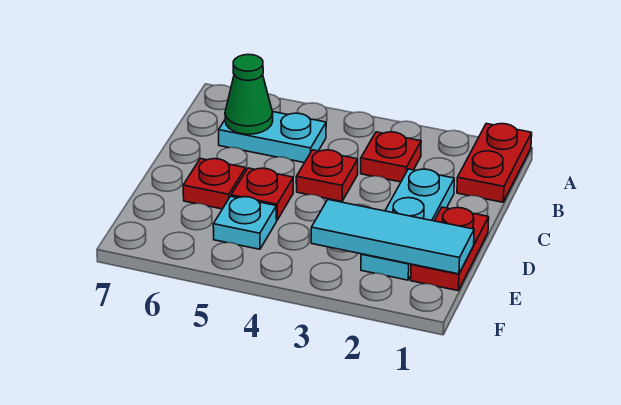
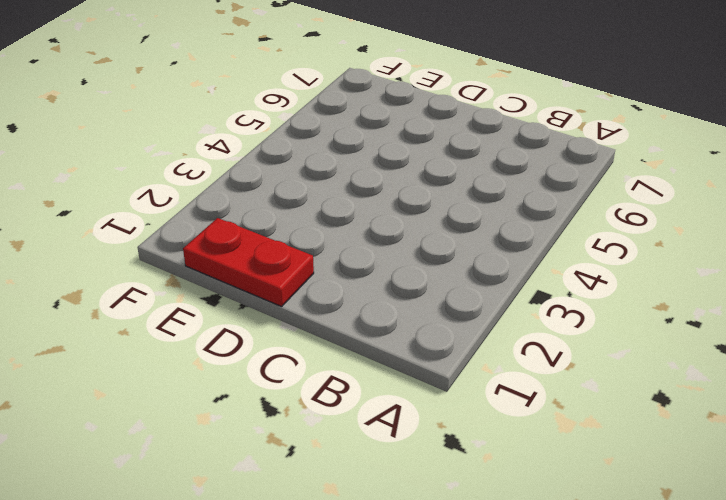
none -> red plate A1:B1 level 1
none -> red plate B3 level 1

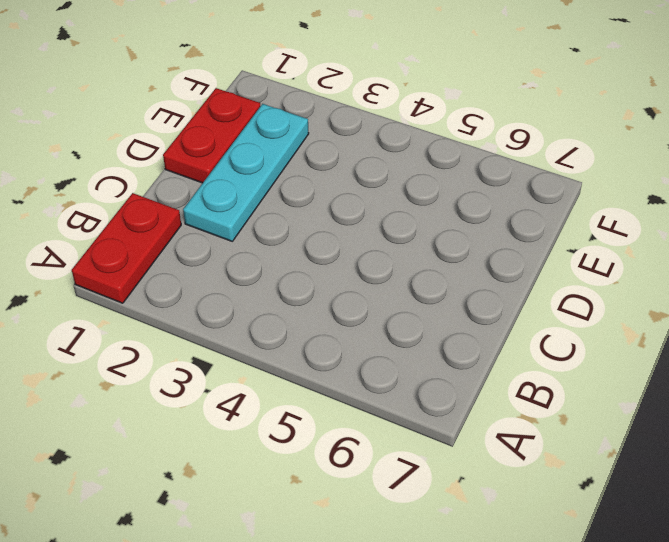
none -> red plate B3 level 1
none -> cyan plate B5:B6 level 1

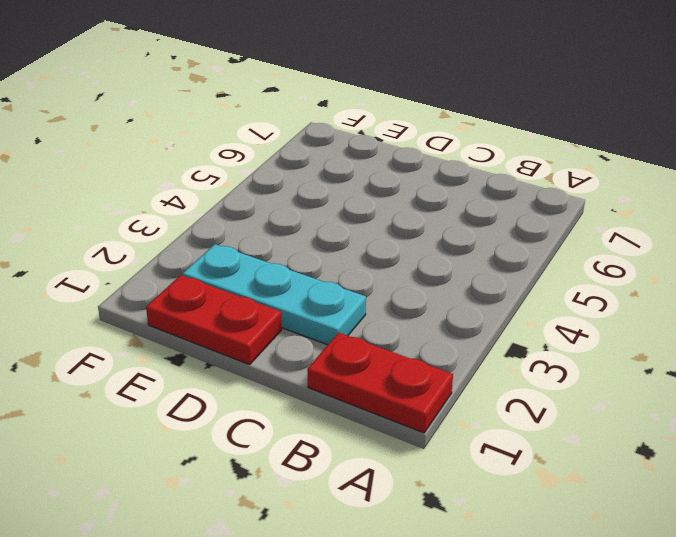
none -> red plate B3 level 1
none -> cyan plate B5:B6 level 1

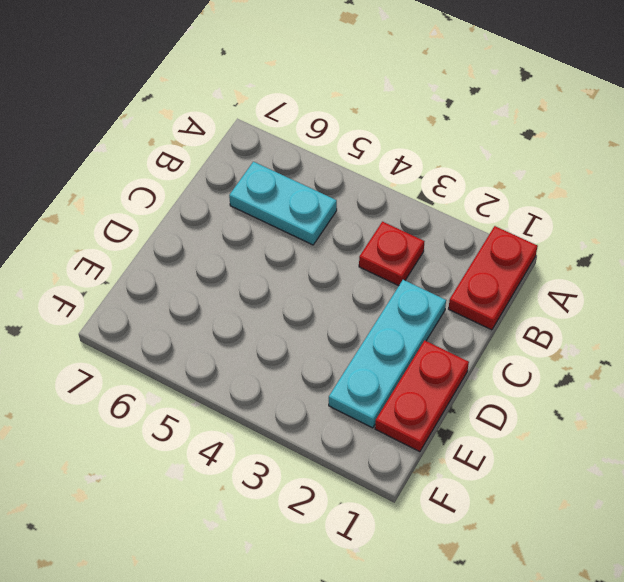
none -> red plate C4 level 1
none -> red plate D5 level 1

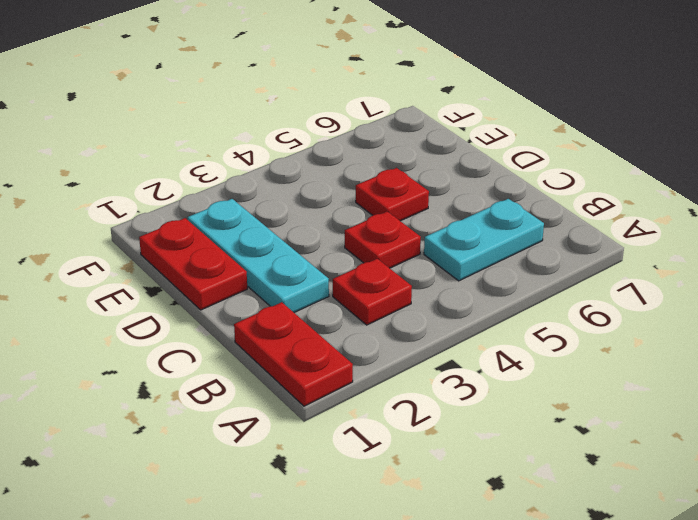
none -> red plate D6 level 1
none -> cyan plate E5 level 1

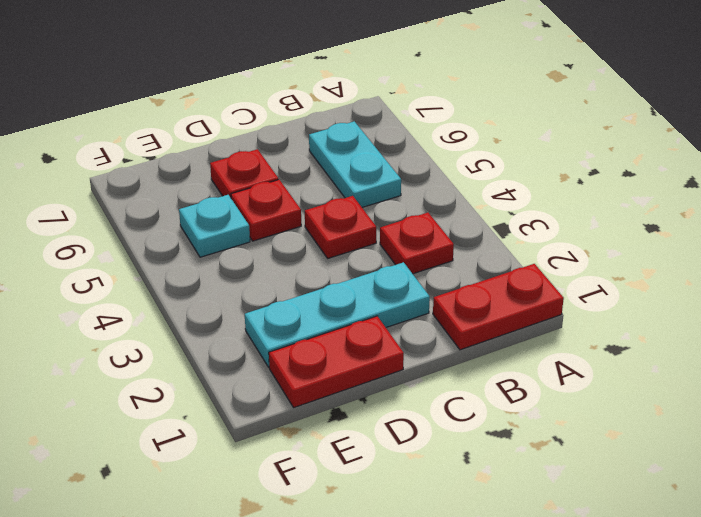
none -> green cone B6 level 2
none -> cyan tile E1:E3 level 2

